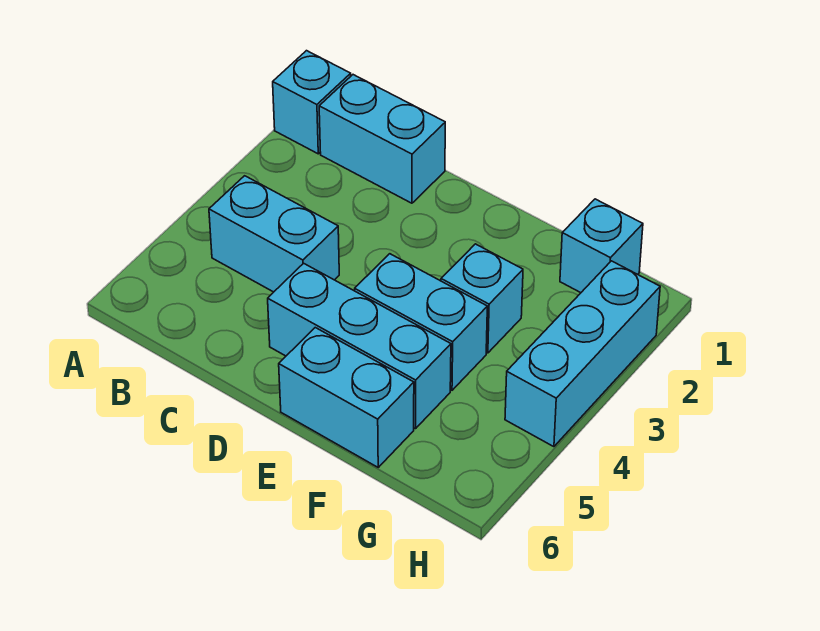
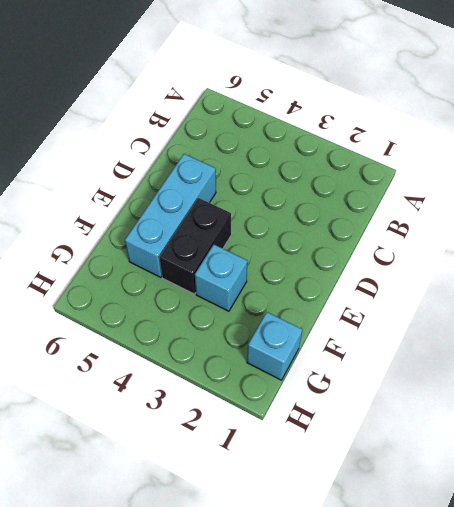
black brick E4:F4 level 1 -> cyan brick E4:F4 level 1
none -> cyan brick A1 level 1
none -> cyan brick B1:C1 level 1

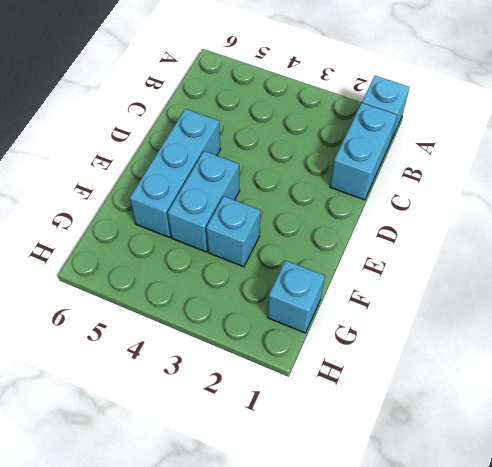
none -> cyan brick B4:C4 level 1
none -> cyan brick E6:F6 level 1

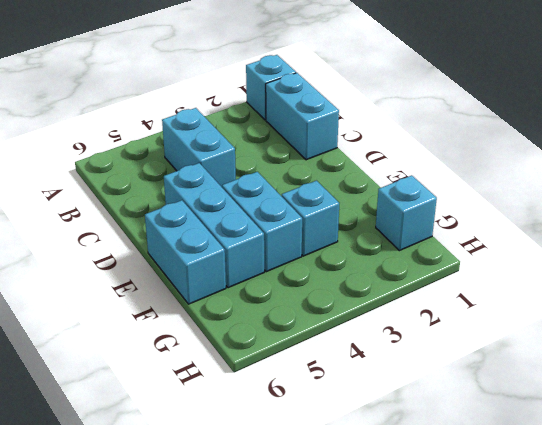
none -> cyan brick H2:H4 level 1

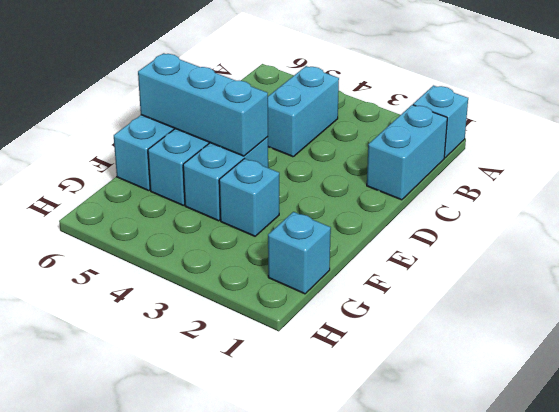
cyan brick E4:E6 level 2 -> cyan brick H2:H4 level 1

